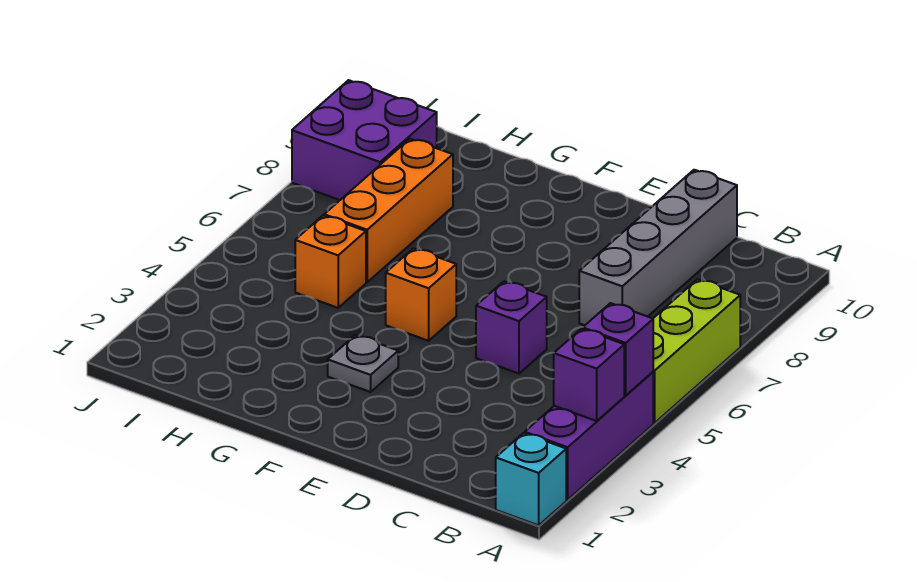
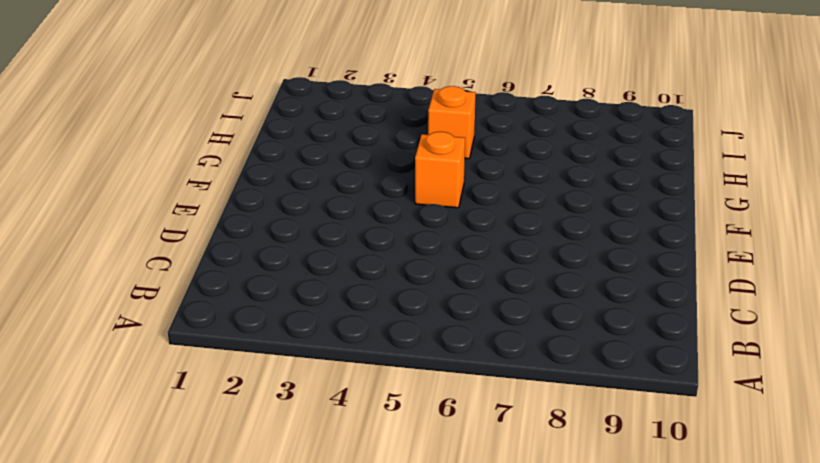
none -> cyan brick A1 level 1
none -> purple brick A2:A4 level 1
none -> lime brick A5:A7 level 1

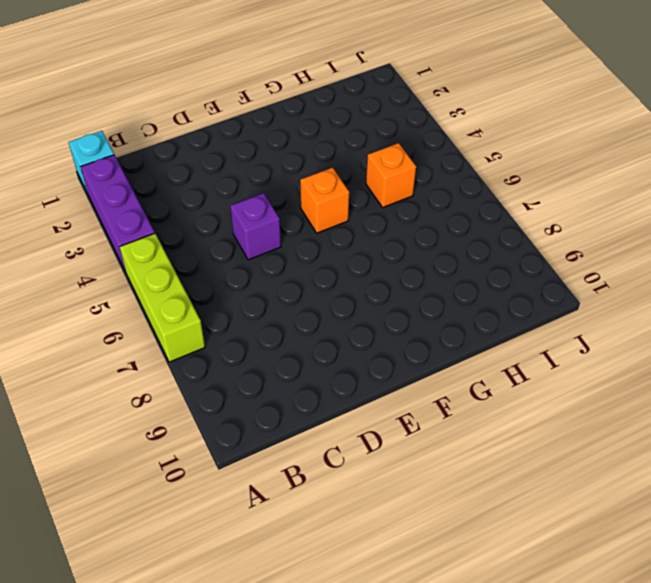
none -> grey brick C7:C10 level 1
none -> grey plate F3 level 1
none -> orange brick H6:H8 level 1

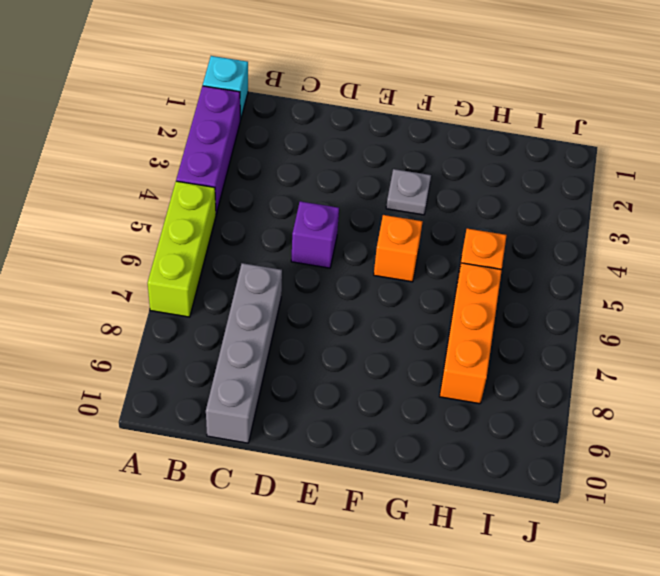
none -> purple brick I8:J9 level 1
none -> purple brick A3 level 2
none -> purple brick A4 level 2

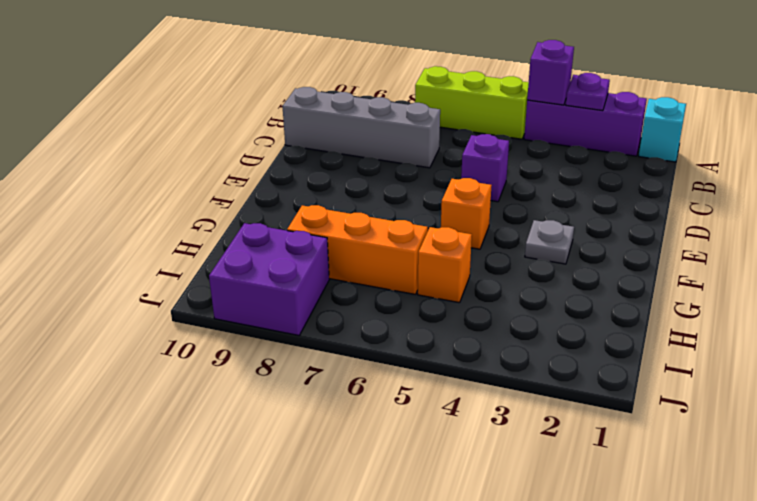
purple plate A3 level 2 -> purple brick A3 level 2

